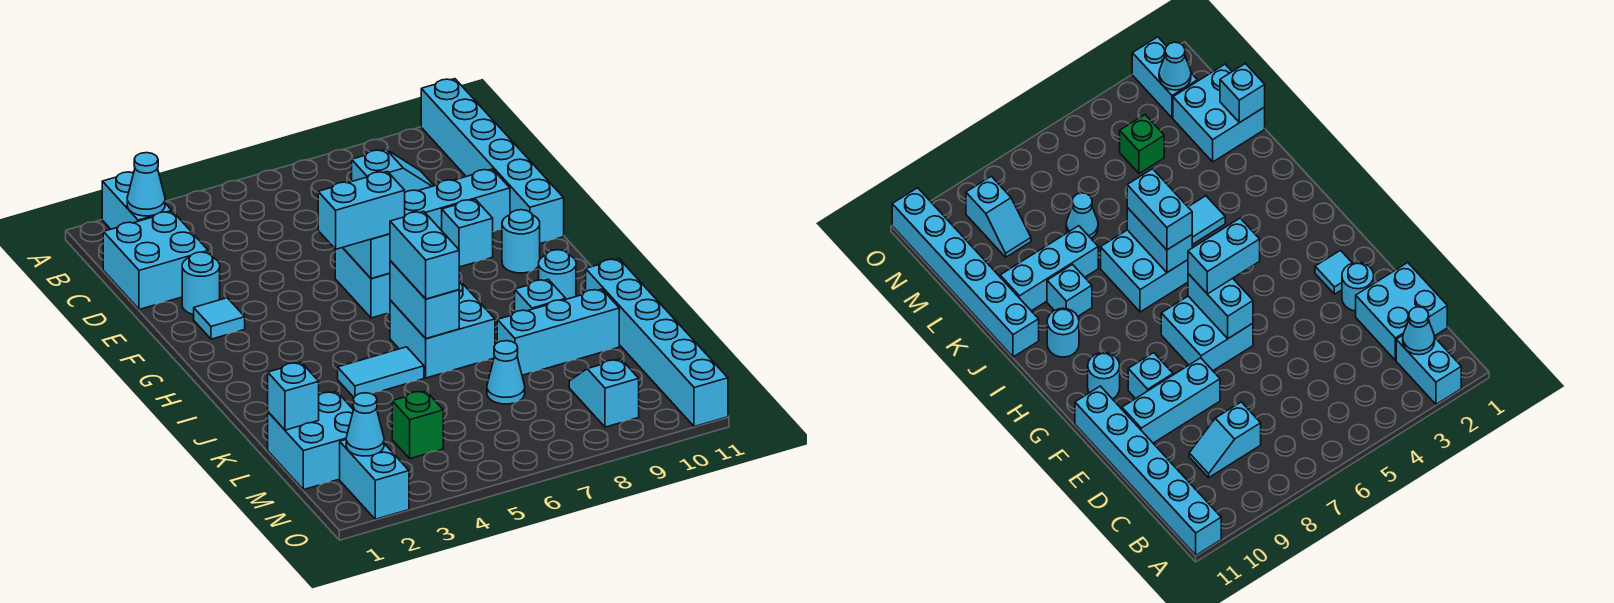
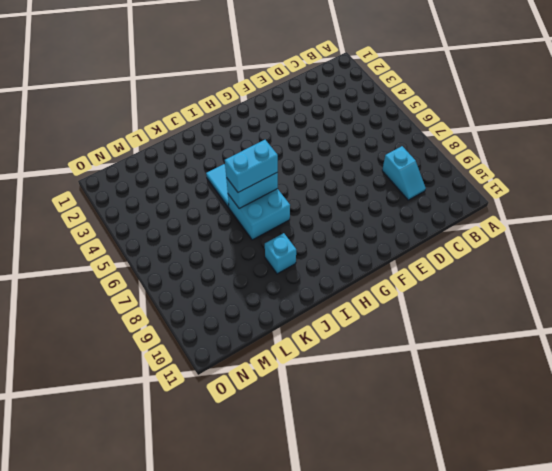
none -> cyan brick A2:B2 level 1
none -> cyan brick A11:F11 level 1
none -> cyan brick C1:D2 level 1

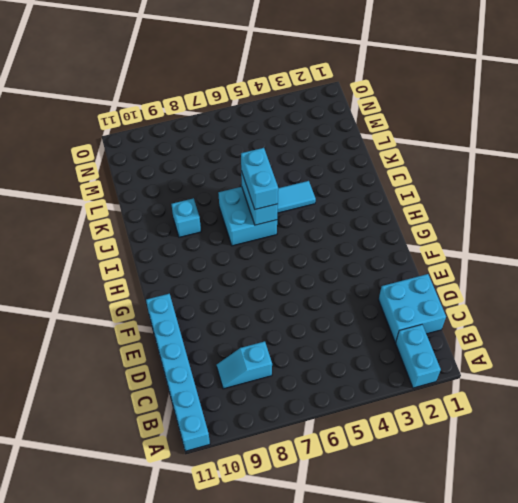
none -> cyan round brick E2 level 1
none -> cyan brick E8:E10 level 1
none -> cyan tile F2 level 1

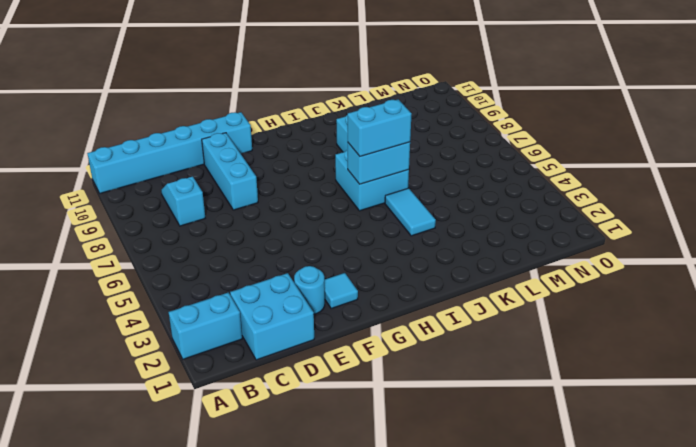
none -> cyan brick F6:G7 level 1
none -> cyan brick F9 level 1
none -> cyan round brick G10 level 1

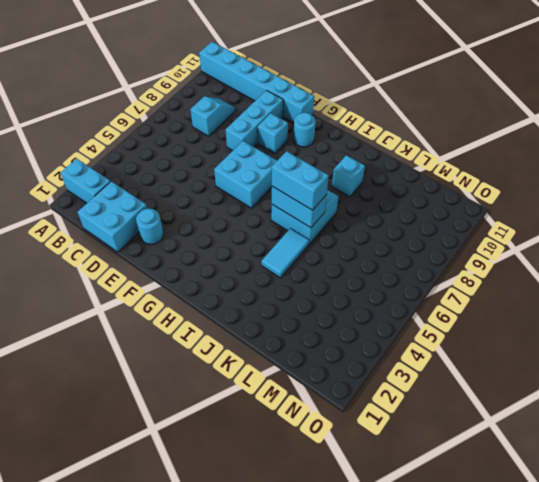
none -> cyan tile F2 level 1
none -> cyan round brick I10 level 1
none -> cyan brick J11:O11 level 1

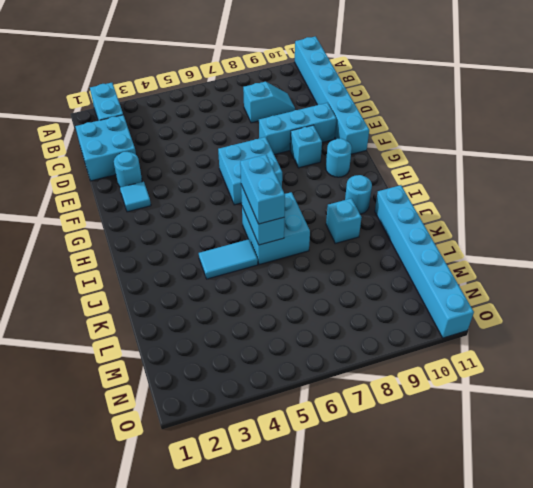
none -> cyan brick K8:K10 level 1
none -> cyan brick L1:M2 level 1
none -> cyan cone L7 level 1

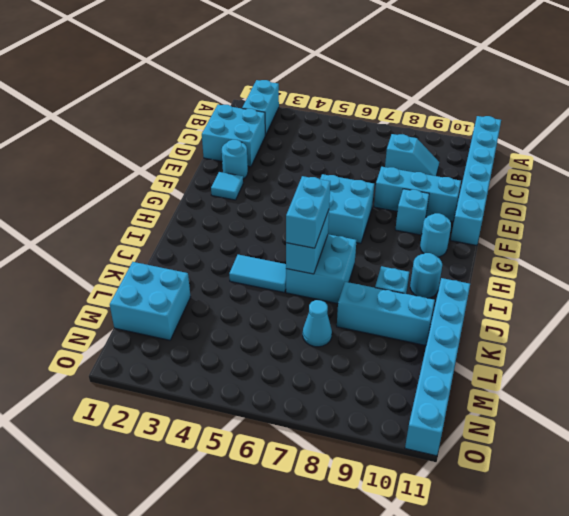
none -> green brick M4 level 1
none -> cyan slope M9:N9 level 1 top N
none -> cyan brick N2:O2 level 1

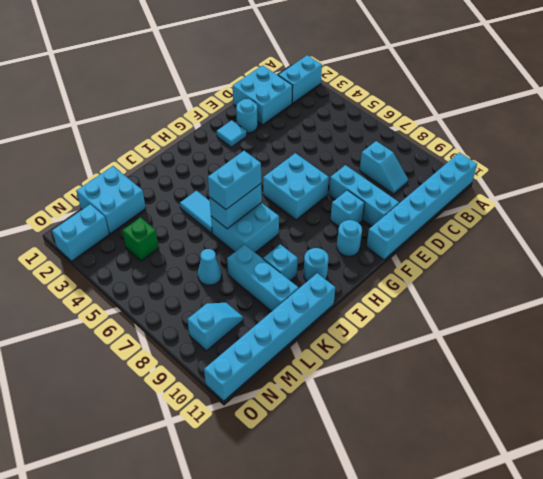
none -> cyan cone B2 level 2
none -> cyan brick F6:G6 level 2
none -> cyan brick L1 level 2

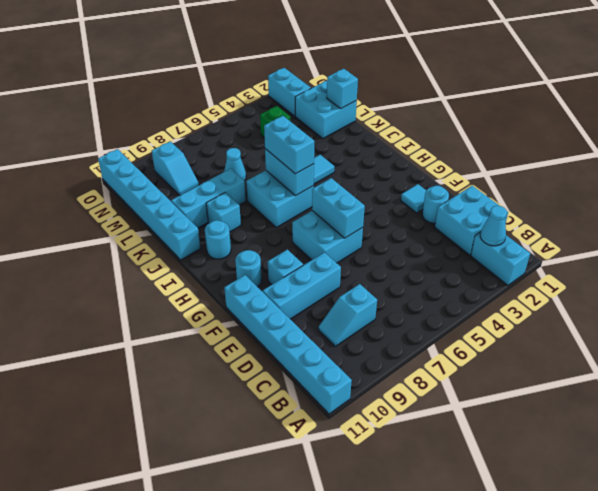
none -> cyan cone N2 level 2
none -> cyan brick G5:G6 level 3

